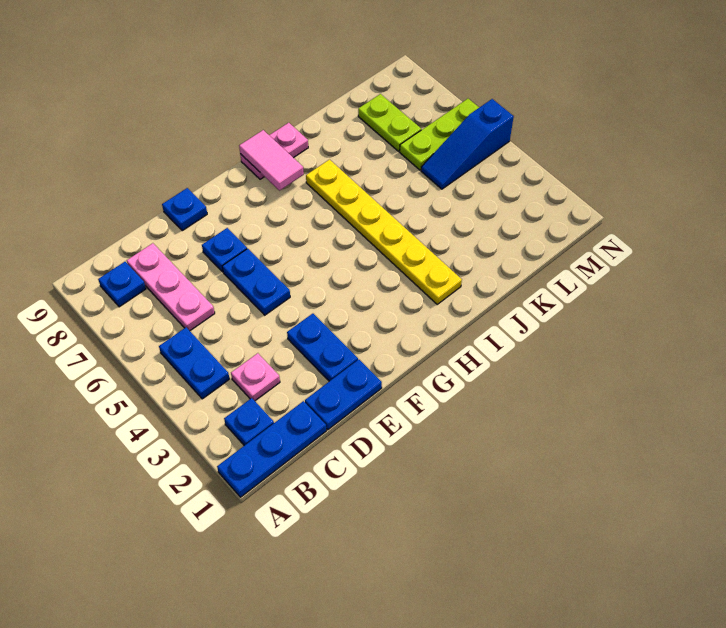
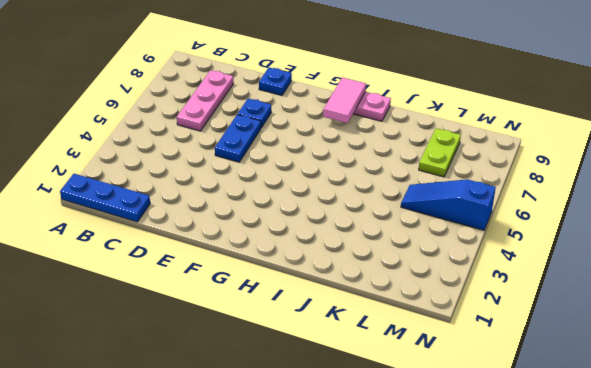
none -> blue plate B2 level 1
none -> blue plate B4:B5 level 1
none -> blue plate B8 level 1

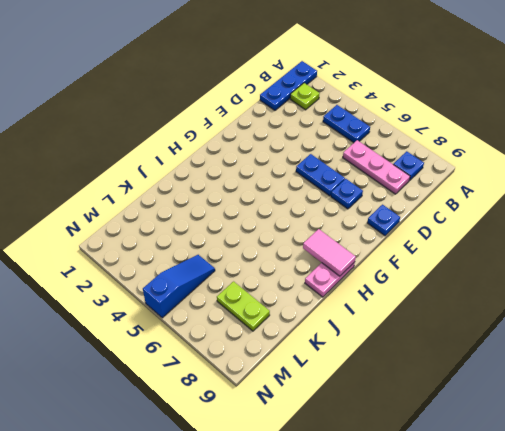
lime plate B2 level 1 -> blue plate B2 level 1
none -> pink plate C3 level 1
none -> blue plate D1:E1 level 1
none -> blue plate E2:E3 level 1

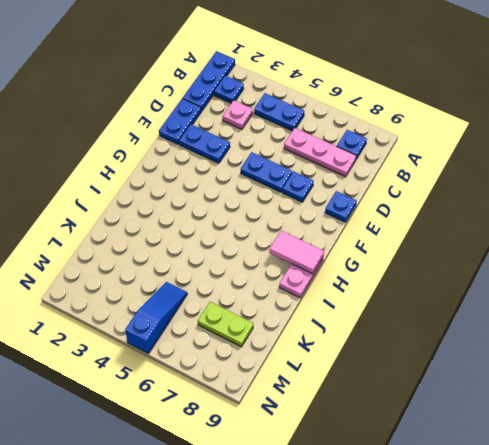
none -> yellow plate I2:I7 level 1
none -> lime plate L6:N6 level 1

